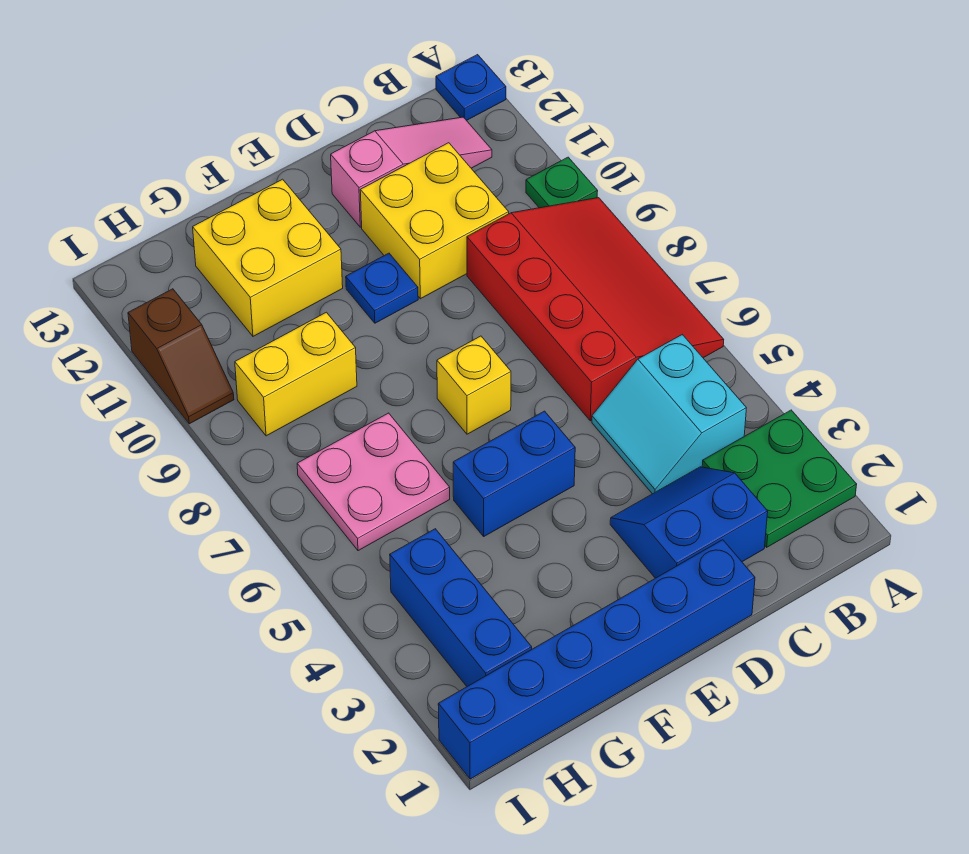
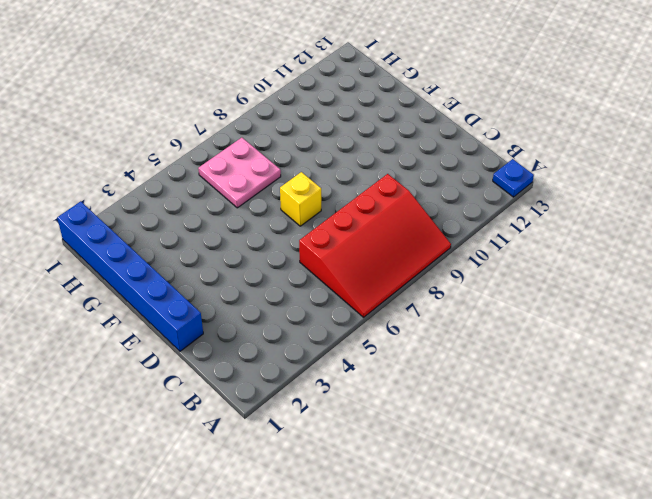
none -> green plate A2:B3 level 1
none -> green plate A10 level 1
none -> cyan slope B4:C5 level 1 top B

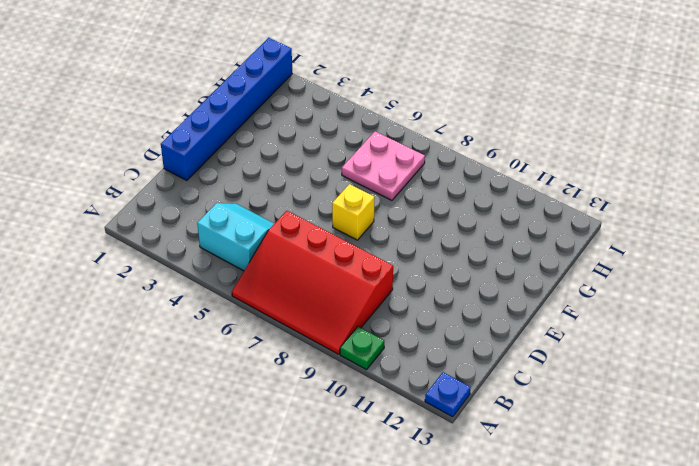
none -> green plate A2:B3 level 1
none -> pink slope B12:D12 level 1 top D
none -> blue slope C2:D3 level 1 top 2

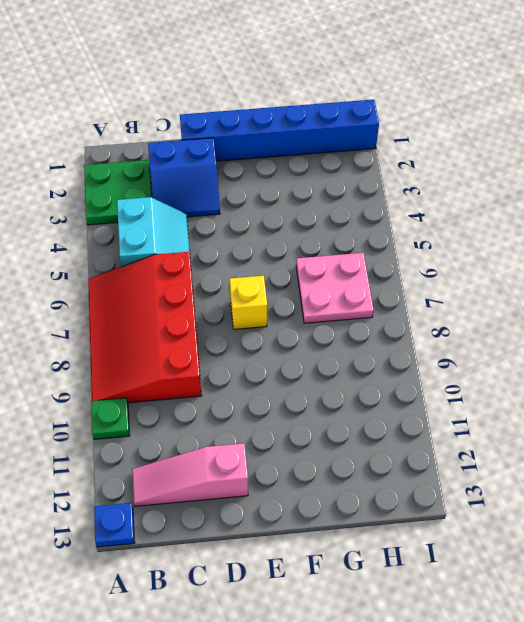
none -> yellow brick C10:D11 level 1
none -> blue brick E5:F5 level 1
none -> blue plate E10 level 1

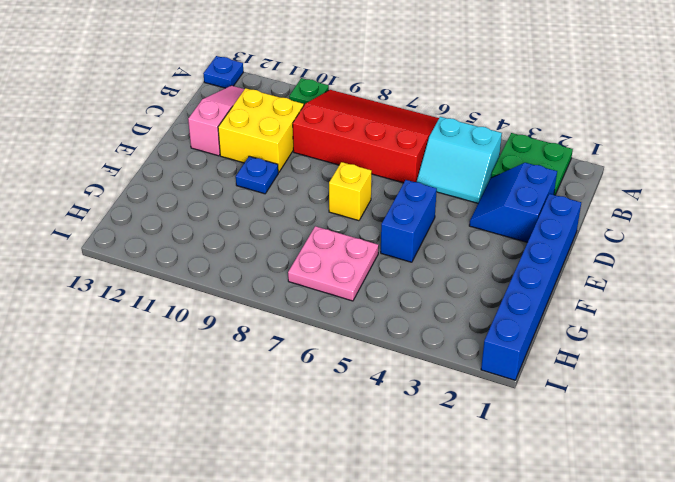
none -> yellow brick F11:G12 level 1
none -> yellow brick G9:H9 level 1
none -> blue brick H2:H4 level 1

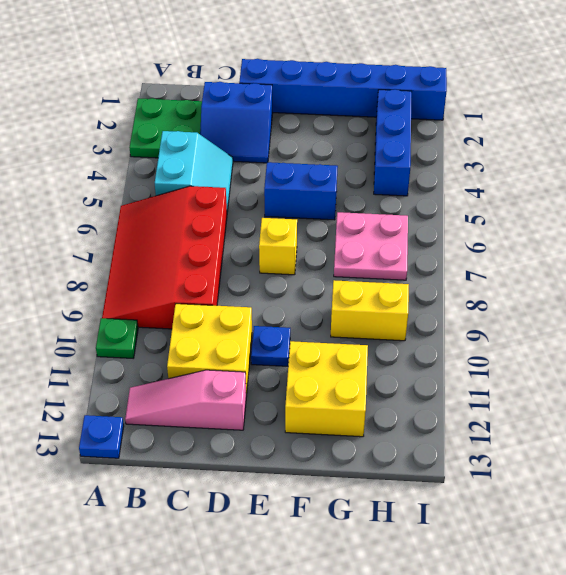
none -> brown slope I10:I11 level 1 top 11

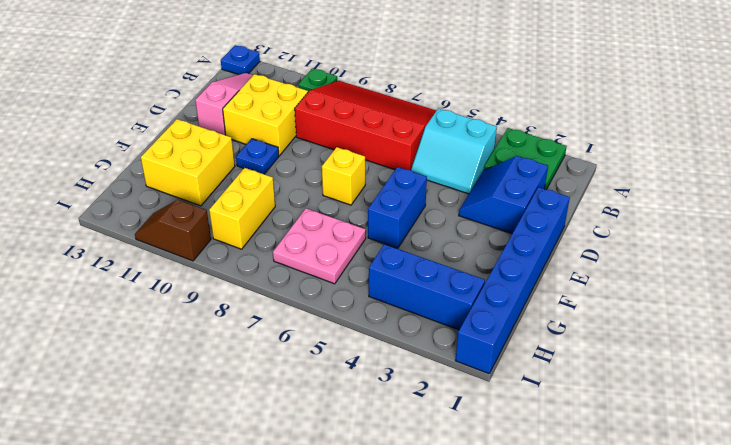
brown slope I10:I11 level 1 top 10 -> brown slope I10:I11 level 1 top 11

